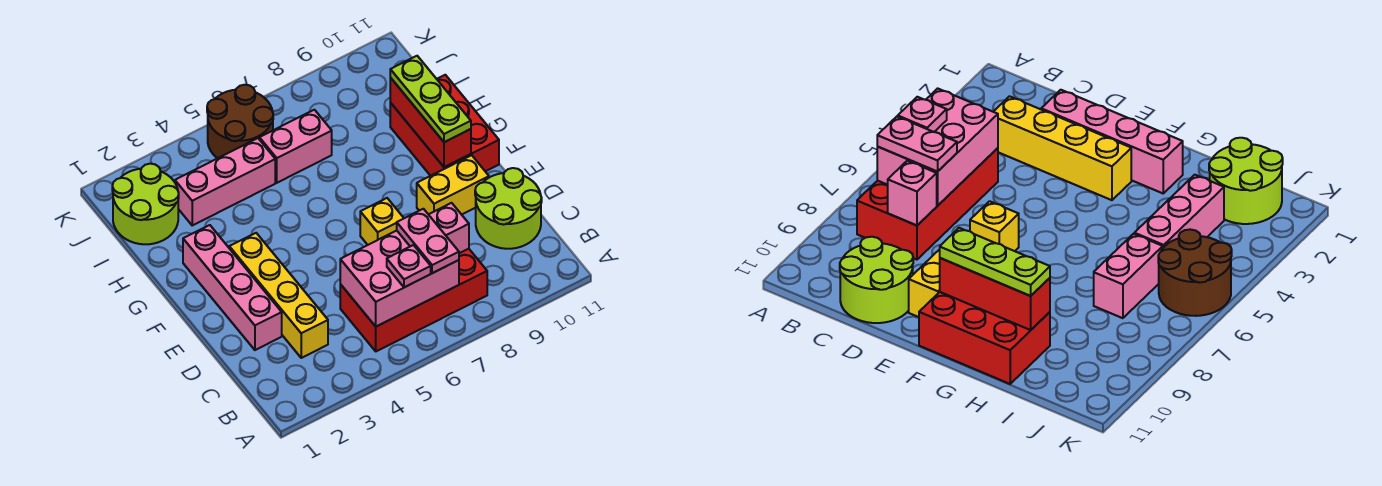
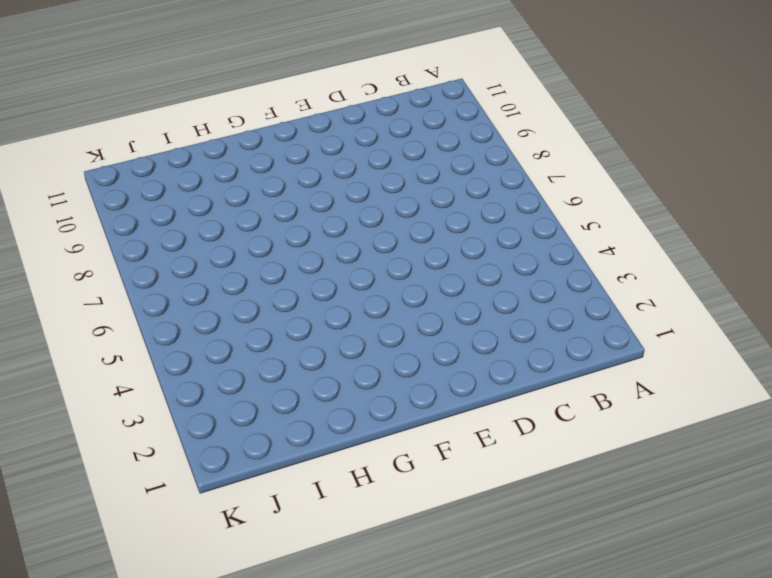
none -> red brick B5:C8 level 1
none -> yellow brick C3:F3 level 1
none -> lime round brick C10:D11 level 1

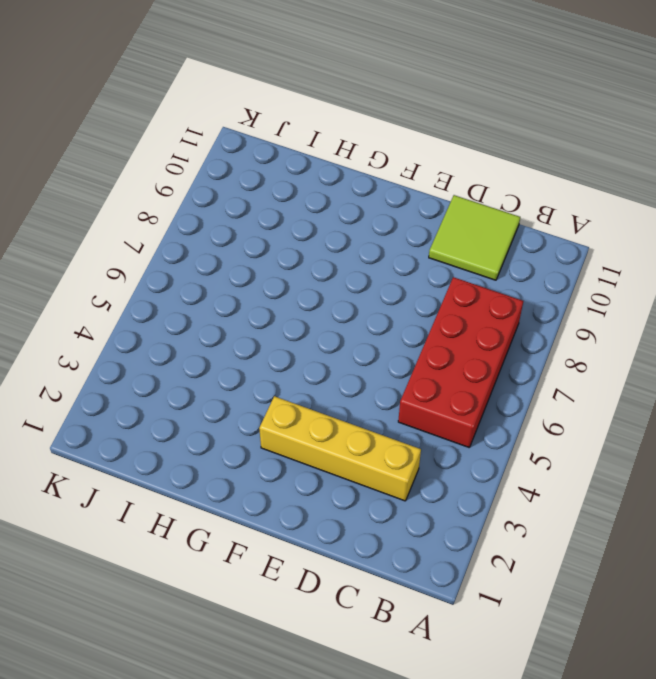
lime tile C10:D11 level 1 -> lime round brick C10:D11 level 1
none -> pink brick D2:G2 level 1
none -> yellow brick E7 level 1
none -> yellow brick E9:E10 level 1

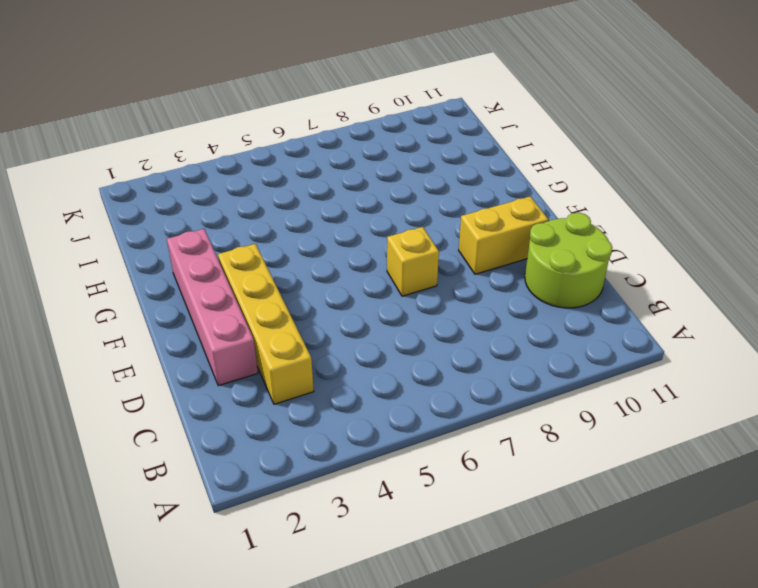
none -> red brick B5:C8 level 1
none -> red brick F10:H11 level 1
none -> lime round brick I1:J2 level 1

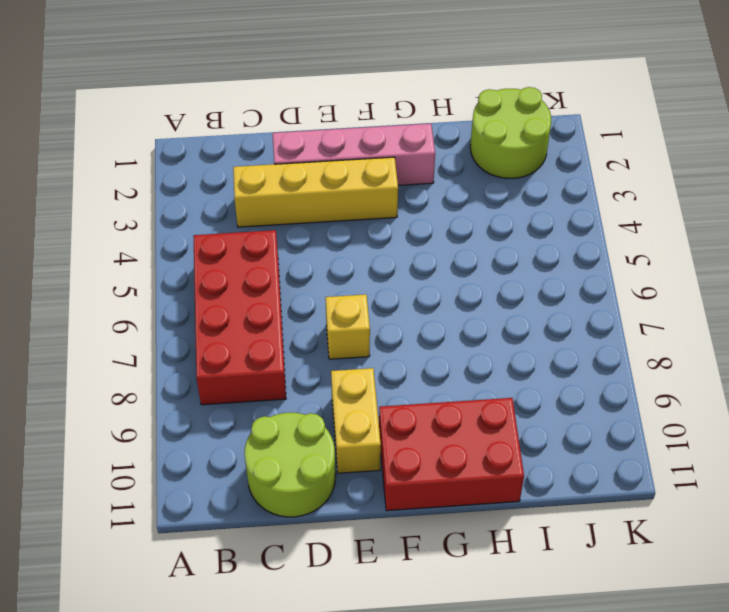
none -> pink brick I3:I5 level 1
none -> pink brick I6:I7 level 1
none -> brown round brick J5:K6 level 1

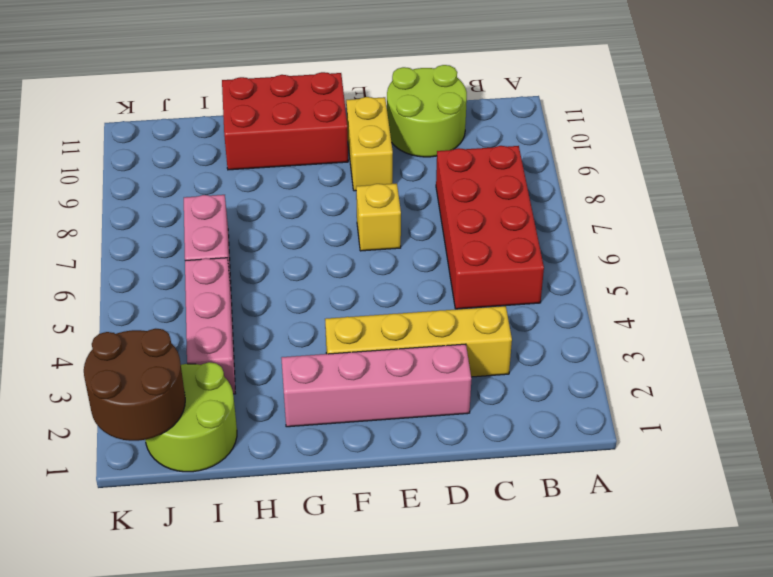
brown round brick J1:K2 level 2 -> brown round brick J5:K6 level 1
none -> pink brick B5:C7 level 2
none -> pink brick C8 level 2
none -> red brick F10:H10 level 2

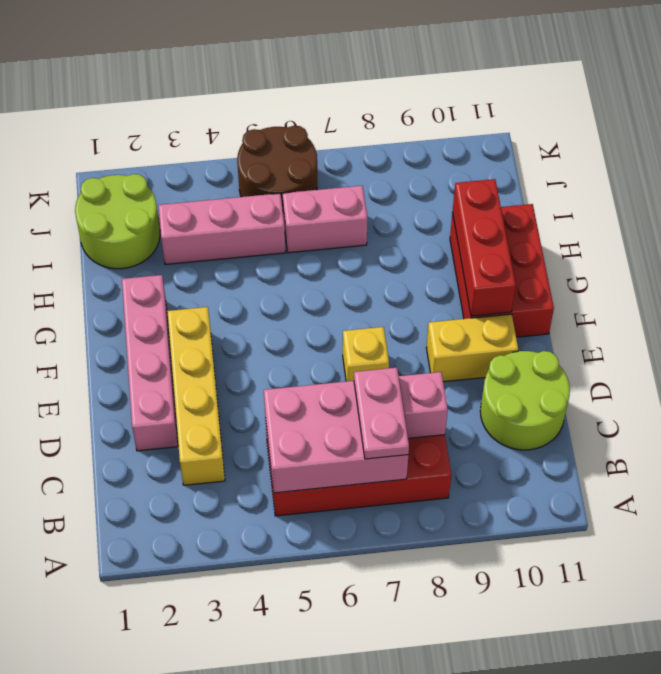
none -> pink plate B6 level 3
none -> lime plate F10:H10 level 3

